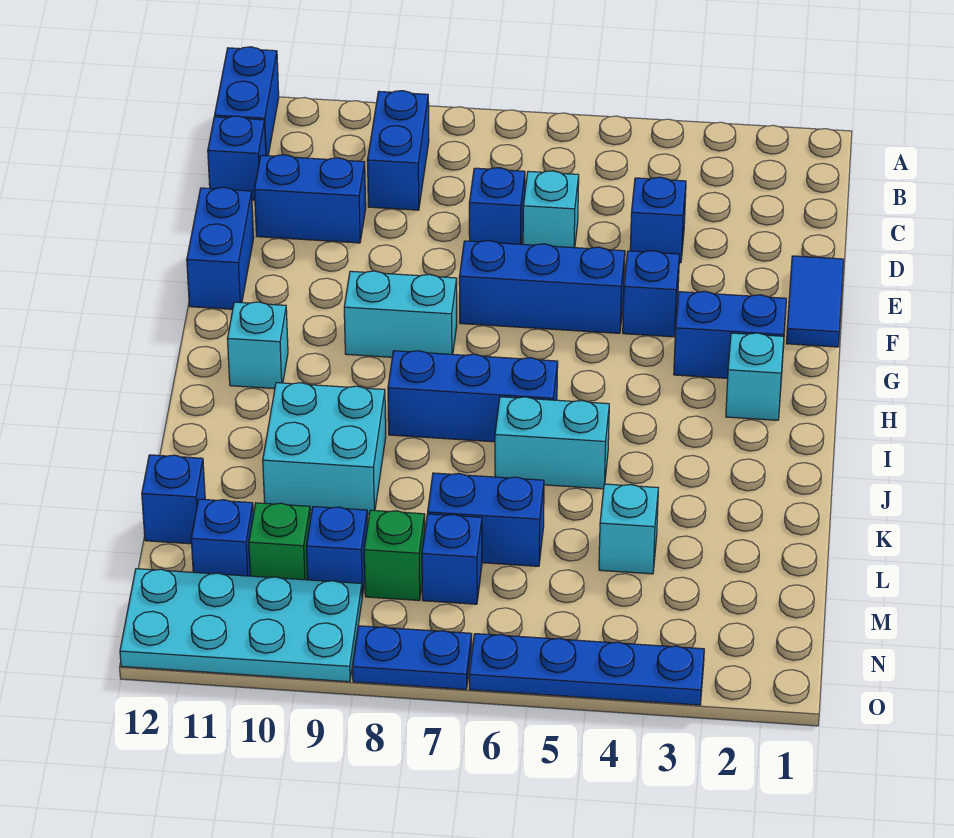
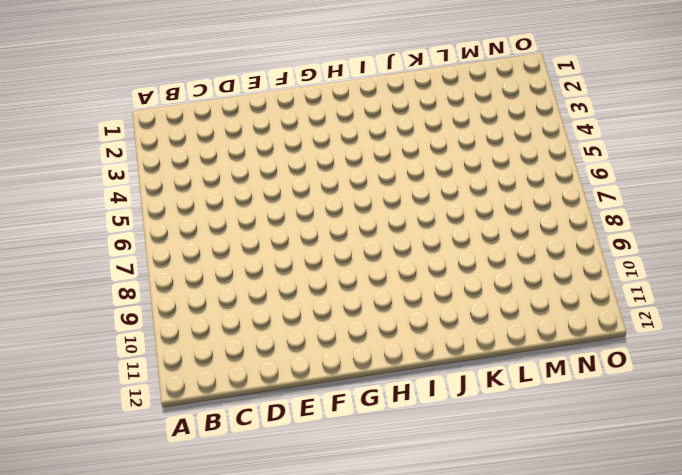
none -> blue brick A12:B12 level 1
none -> blue brick B9:C9 level 1
none -> blue brick C12 level 1

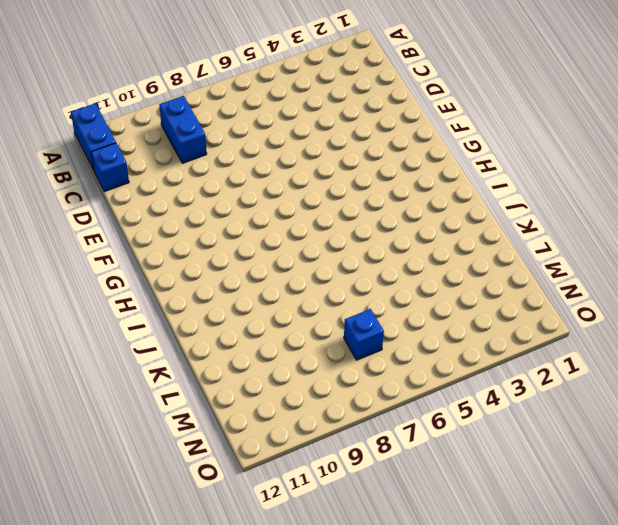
none -> blue brick D4 level 1
none -> cyan brick D6 level 1
none -> blue brick D7 level 1

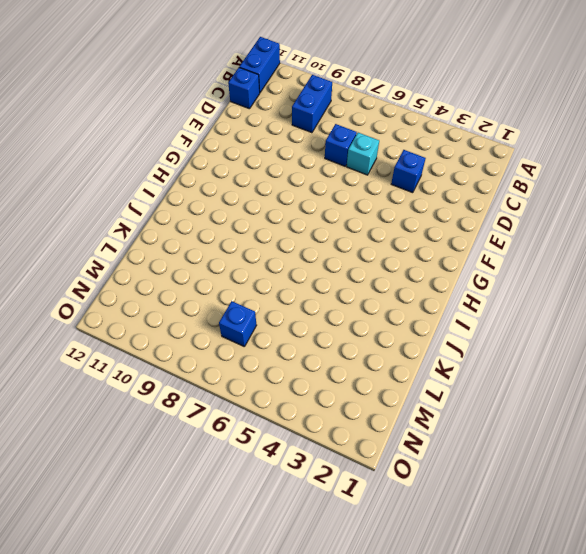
none -> blue brick D10:D11 level 1
none -> blue tile E1:F1 level 1
none -> blue brick E12:F12 level 1

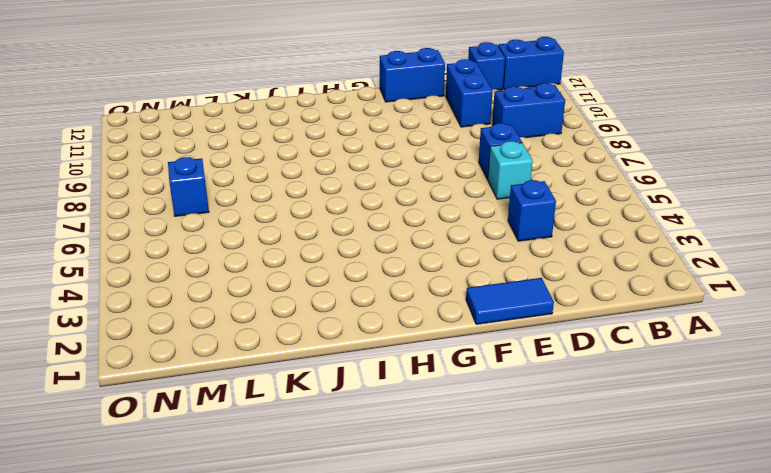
none -> blue brick F4 level 1
none -> blue brick F5:F7 level 1
none -> blue brick G2:G3 level 1

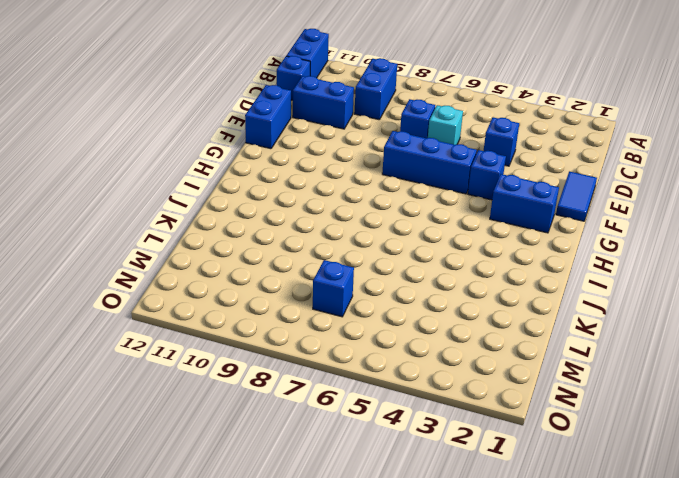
none -> cyan brick G8:G9 level 1
none -> cyan brick H2 level 1
none -> cyan brick H11 level 1

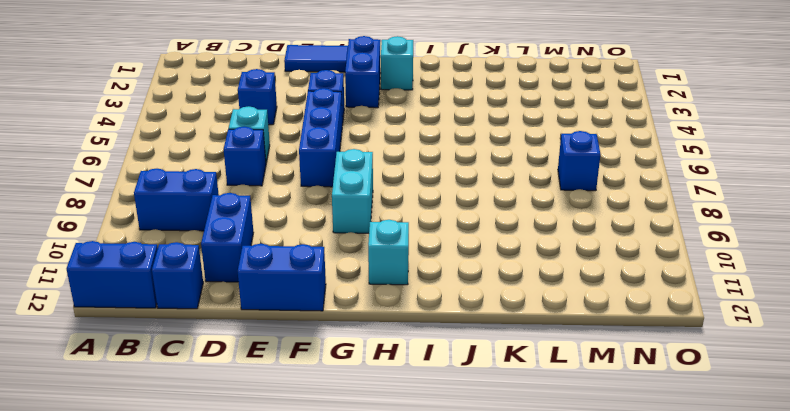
none -> blue brick I6:I8 level 1
none -> cyan brick J5:J6 level 1
none -> cyan brick J9:K10 level 1

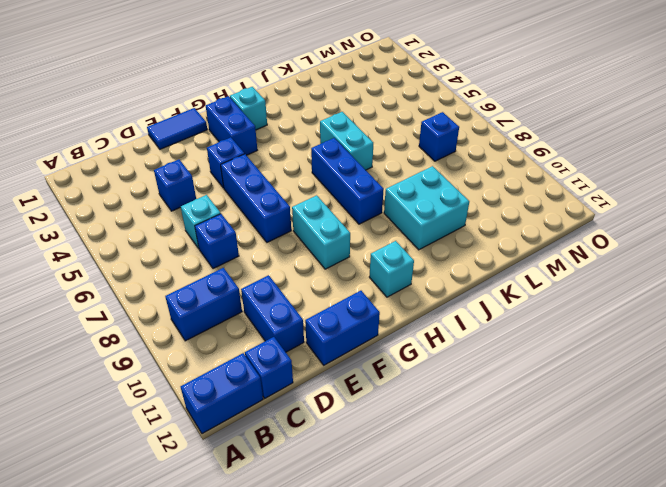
none -> cyan brick L4 level 1
none -> blue brick L6:L7 level 1
none -> blue brick L12 level 1

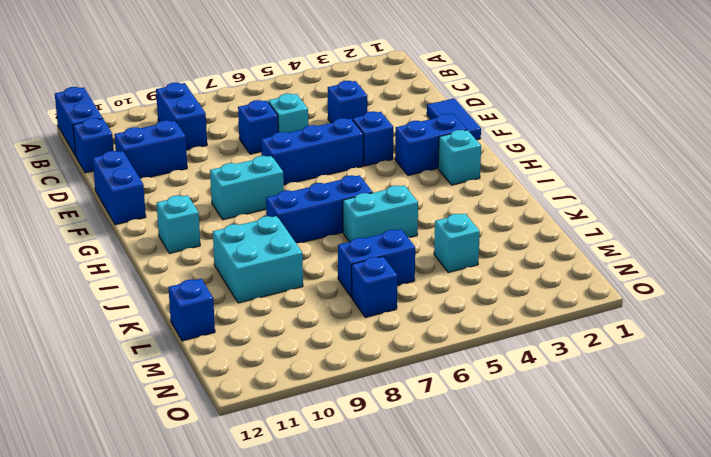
none -> green brick M8 level 1
none -> blue brick M9 level 1
none -> green brick M10 level 1

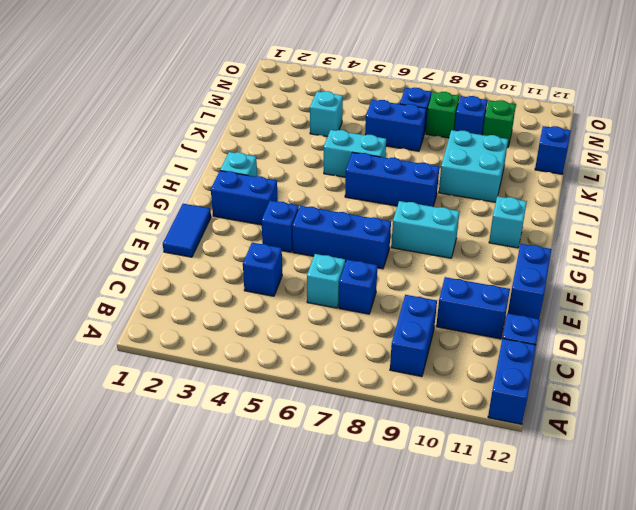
none -> blue brick M11 level 1
none -> cyan plate N9:O12 level 1
none -> blue plate O3:O6 level 1

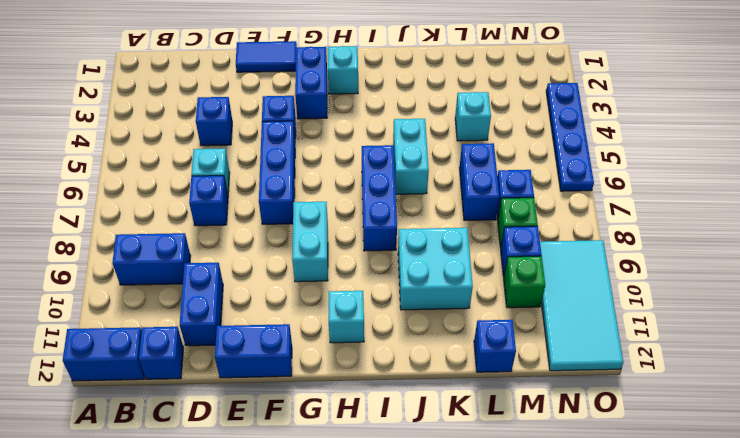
cyan tile N9:O12 level 1 -> cyan plate N9:O12 level 1
none -> blue brick M11 level 1
none -> blue plate O7:O8 level 1

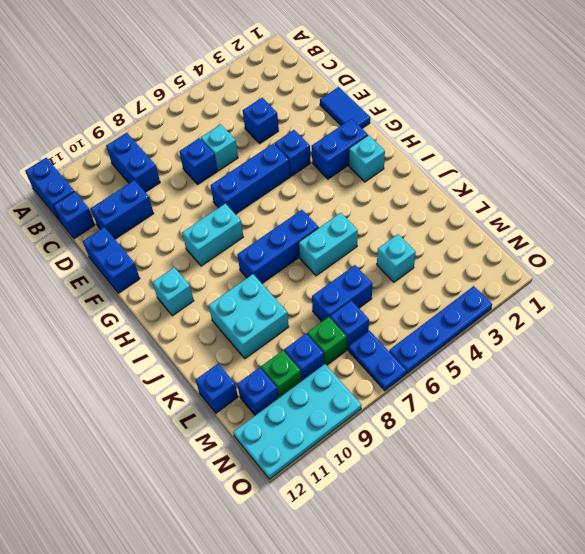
blue plate N7:O7 level 1 -> blue plate O7:O8 level 1

